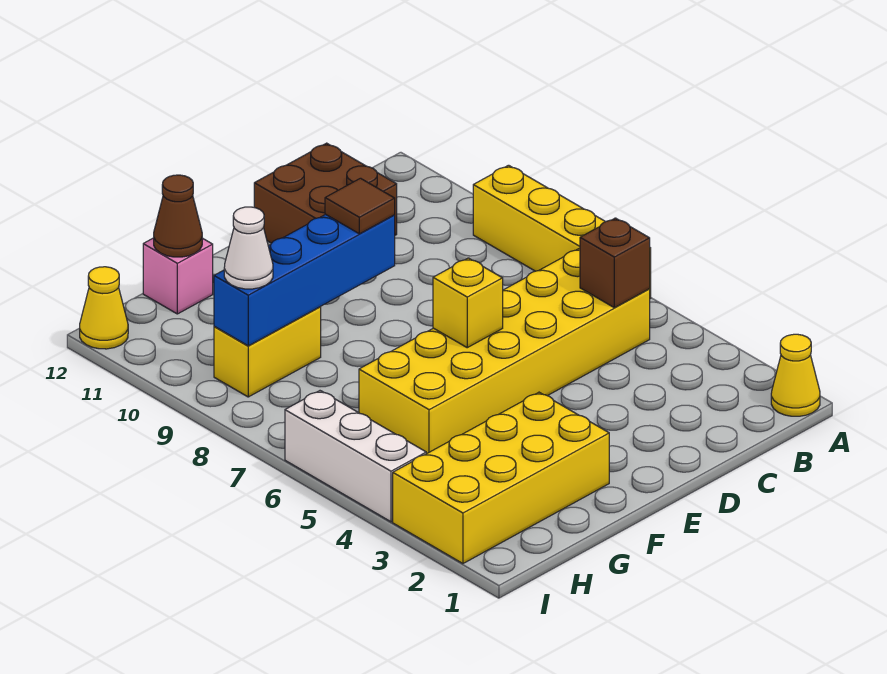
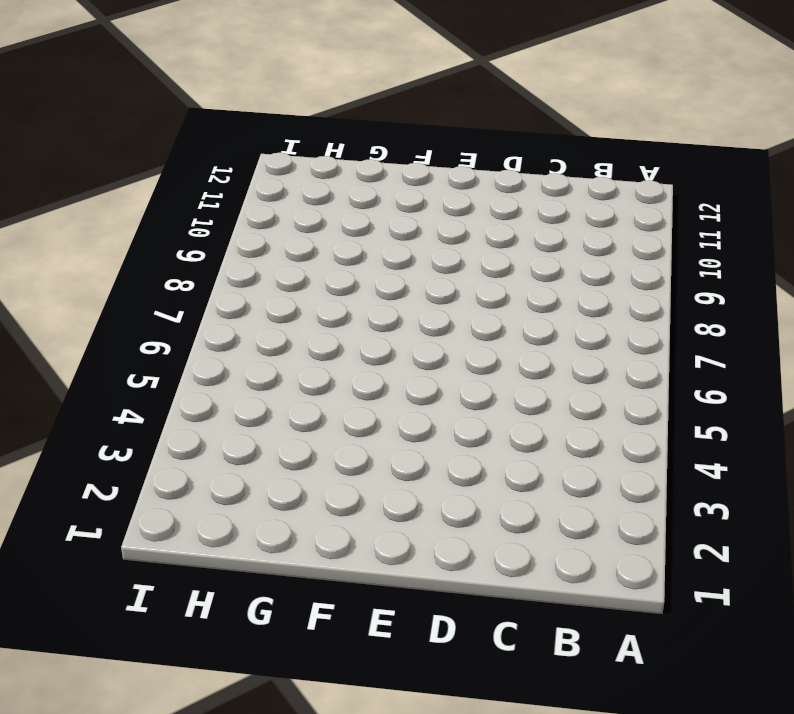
none -> yellow cone A1 level 1
none -> yellow brick A6:A9 level 1
none -> yellow brick B5:G6 level 1

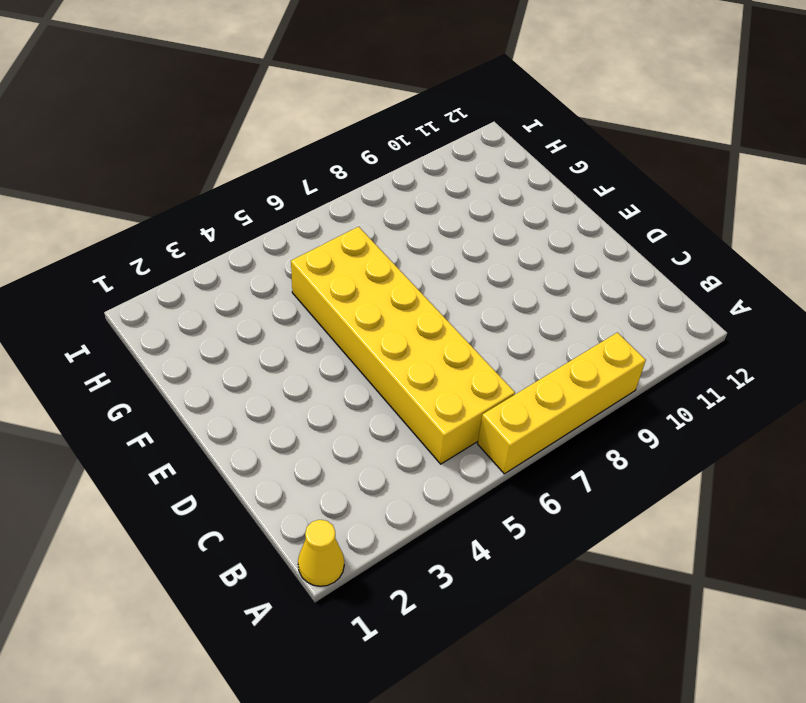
none -> brown brick C11:D12 level 1
none -> yellow brick F2:I3 level 1
none -> yellow brick G9:H9 level 1

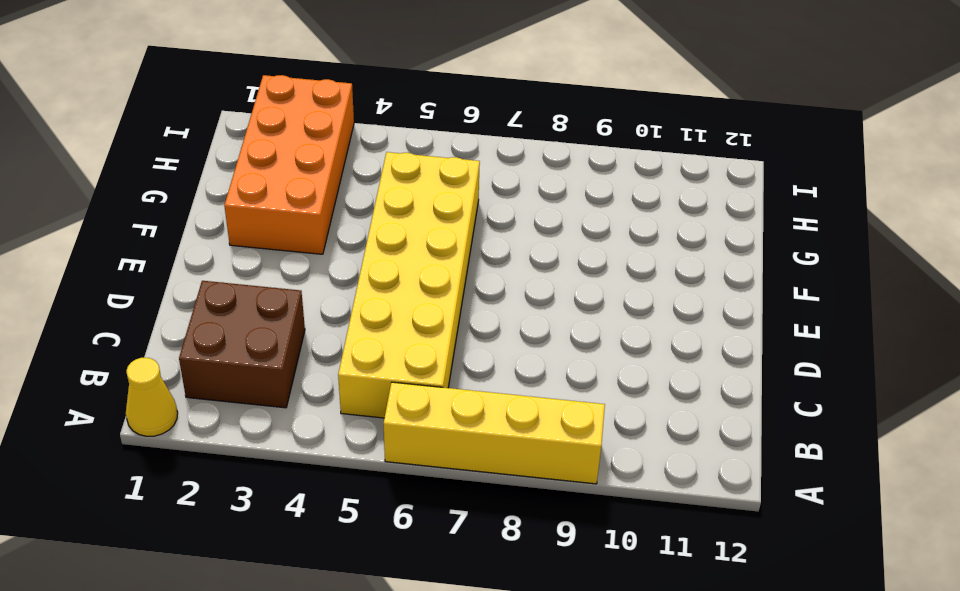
brown brick B2:C3 level 1 -> brown brick C11:D12 level 1
orange brick F2:I3 level 1 -> yellow brick F2:I3 level 1
none -> yellow brick G9:H9 level 1
none -> pink brick G12 level 1
none -> white brick I4:I6 level 1

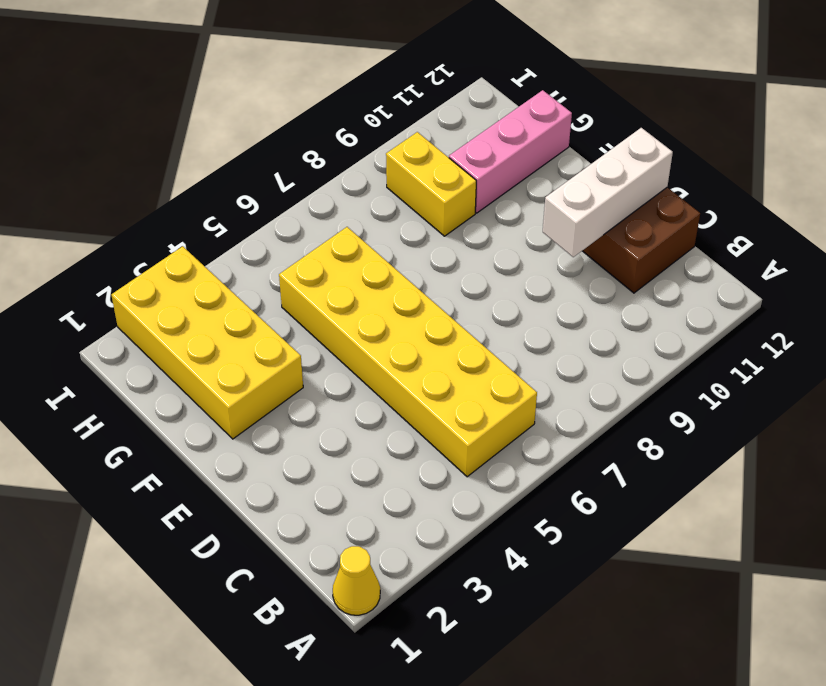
white brick D10:D12 level 2 -> white brick I4:I6 level 1
pink brick G10:G12 level 1 -> pink brick G12 level 1
none -> yellow brick A6:A9 level 1
none -> yellow cone I12 level 1
none -> brown brick B5 level 2

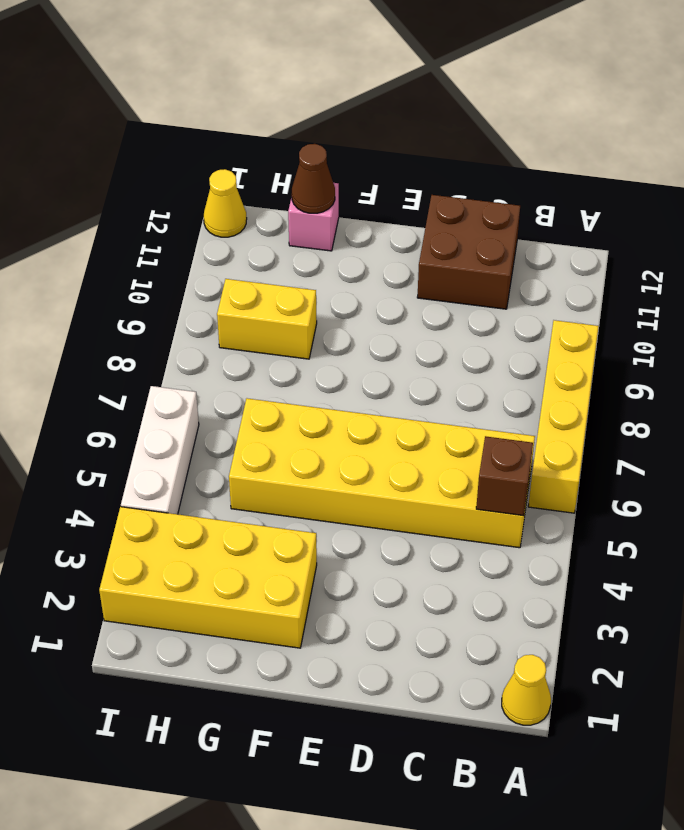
none -> yellow brick E6 level 2
none -> blue brick E9:H9 level 2
none -> brown tile E9 level 3

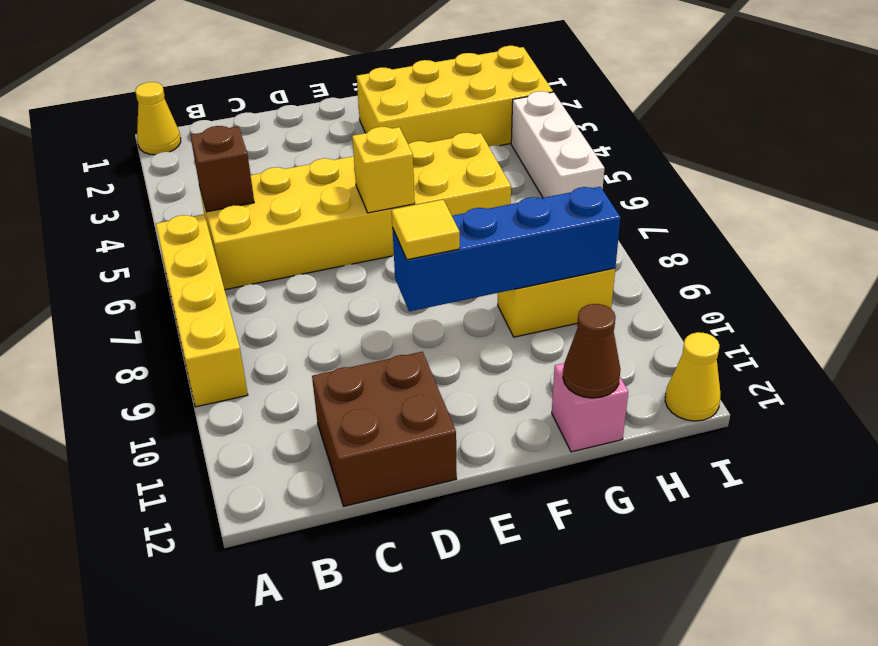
yellow tile E9 level 3 -> brown tile E9 level 3
none -> white cone H9 level 3

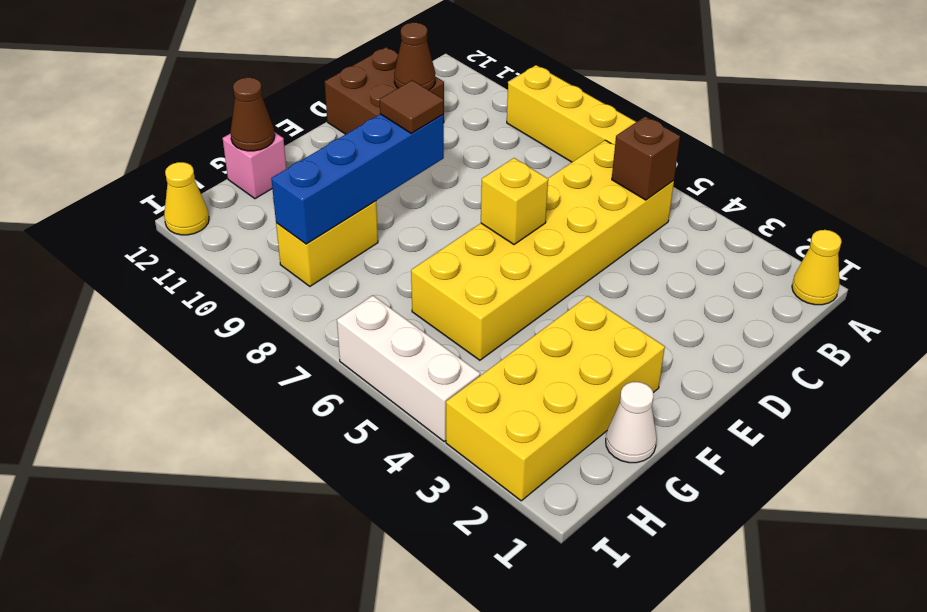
brown cone C11 level 2 -> none
white cone G1 level 1 -> white cone H9 level 3

